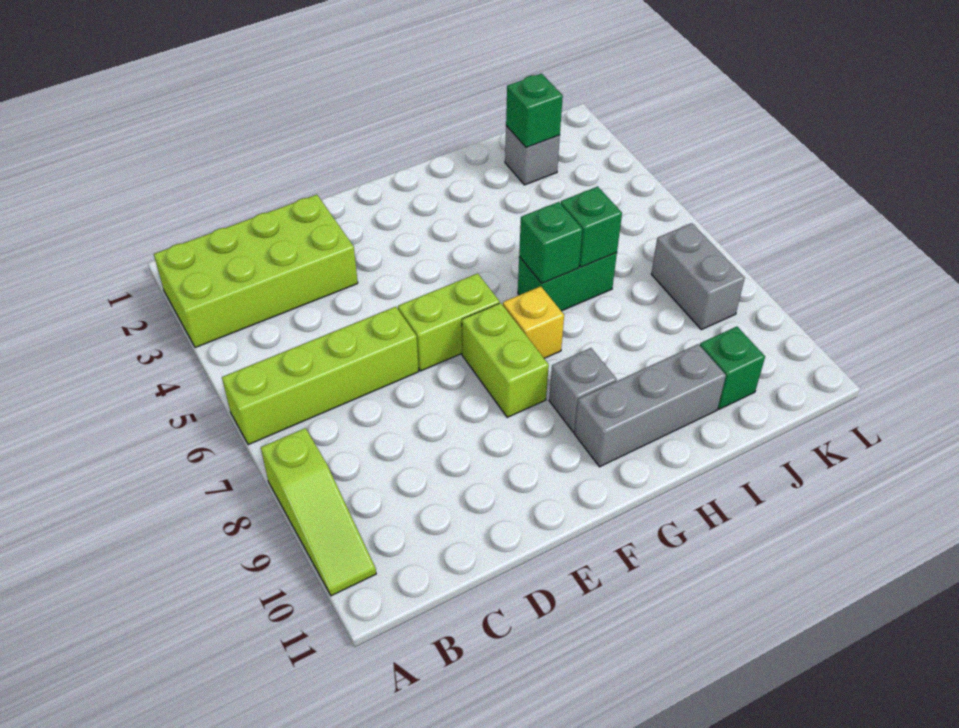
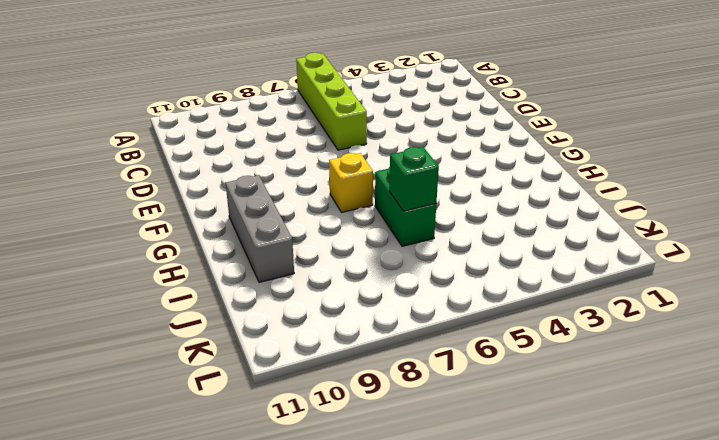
none -> lime brick A2:D3 level 1
none -> lime slope A8:A10 level 1 top 8
none -> lime brick E6:F6 level 1

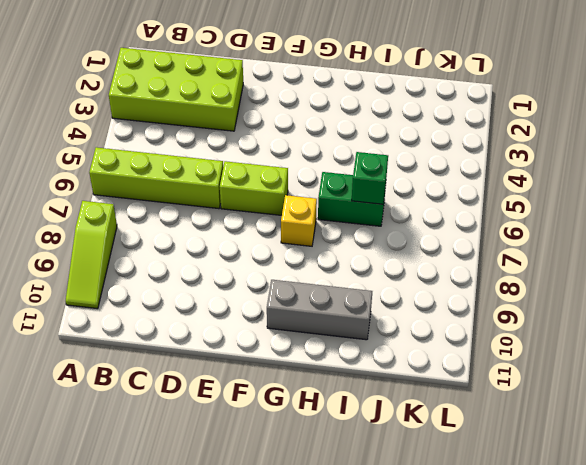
none -> lime brick F7:F8 level 1
none -> grey brick G9 level 1
none -> grey brick J2 level 1

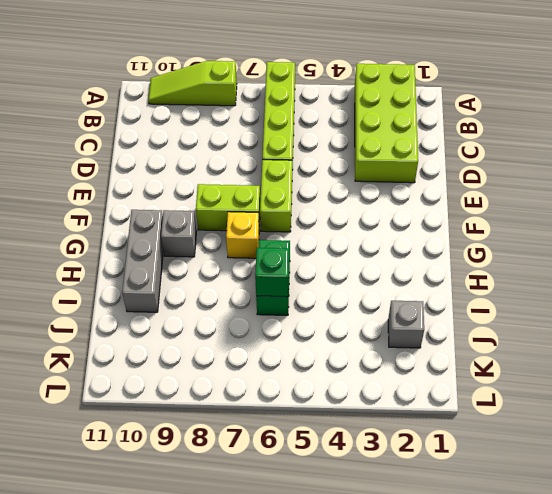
none -> green brick J10 level 1
none -> grey brick K7:K8 level 1
none -> green brick H6 level 2

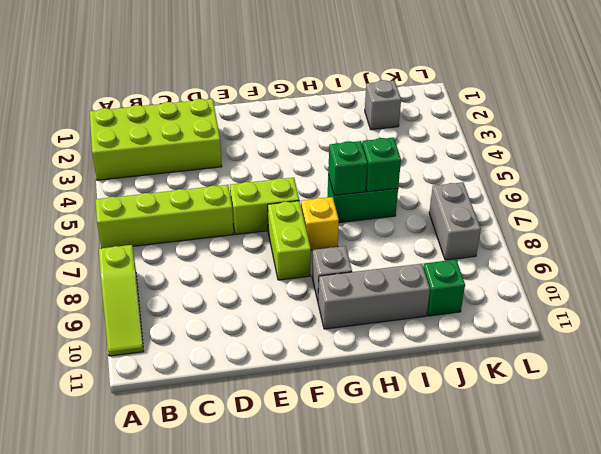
none -> green brick J2 level 2

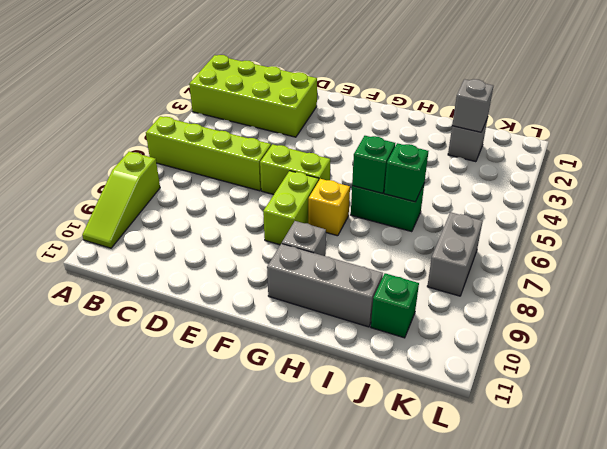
grey brick J2 level 2 -> green brick J2 level 2

